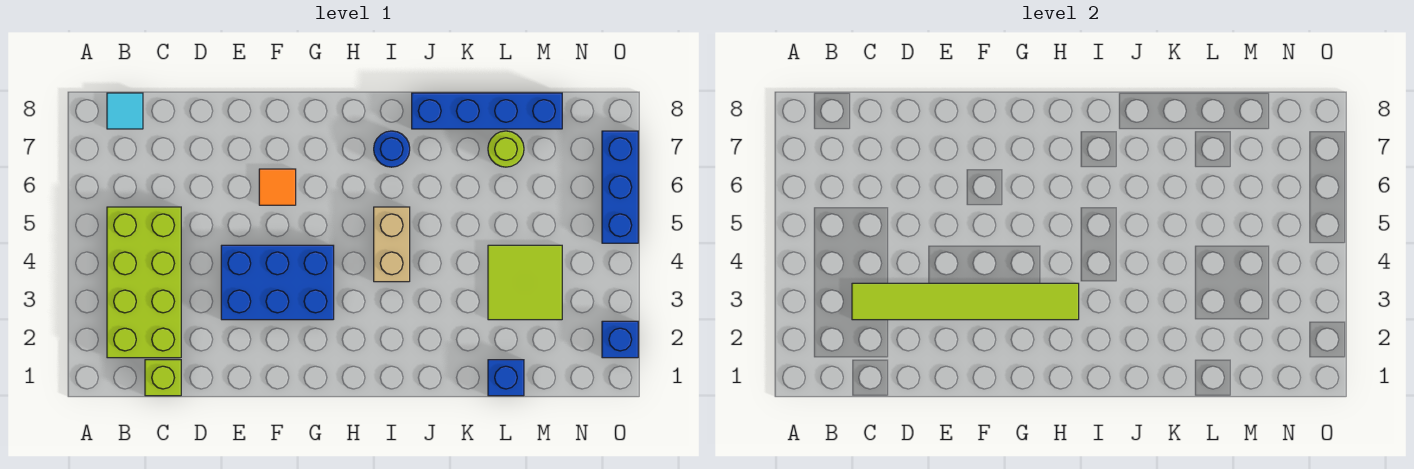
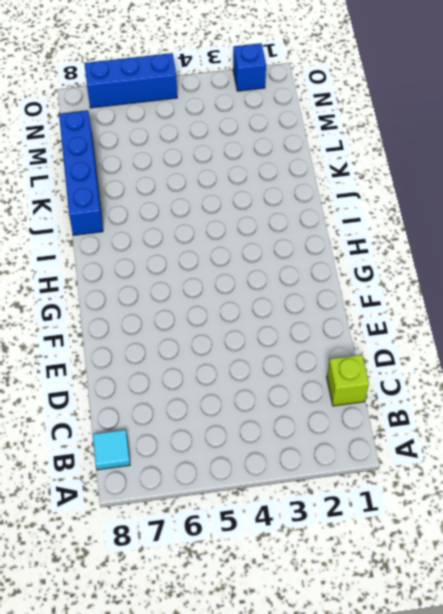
none -> lime brick B2:C5 level 1
none -> blue brick E3:G4 level 1
none -> orange tile F6 level 1

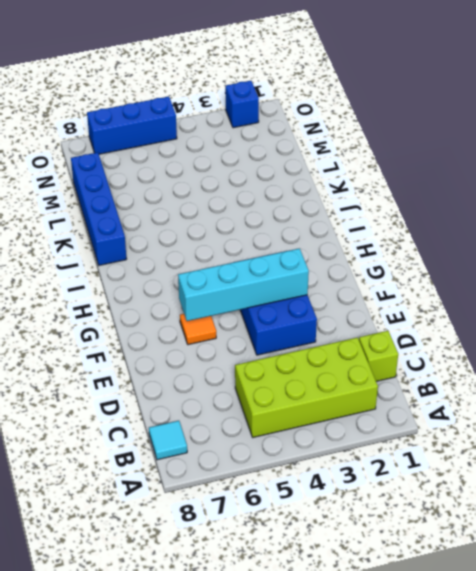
cyan brick F3:F6 level 2 -> lime tile C3:H3 level 2
none -> tan brick I4:I5 level 1
none -> blue round brick I7 level 1
none -> blue brick L1 level 1

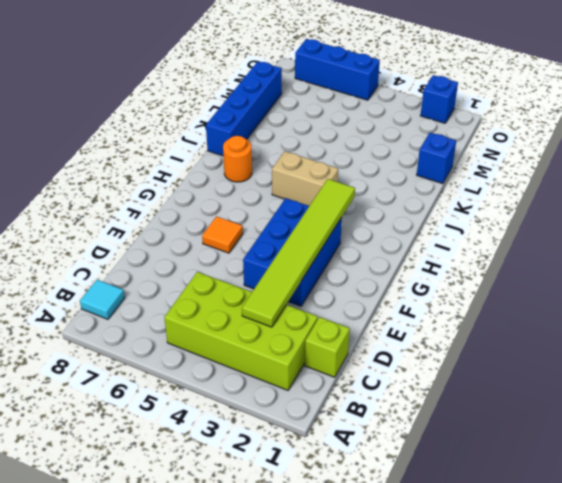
orange round brick I7 level 1 -> blue round brick I7 level 1
none -> lime tile L3:M4 level 1
none -> lime round brick L7 level 1

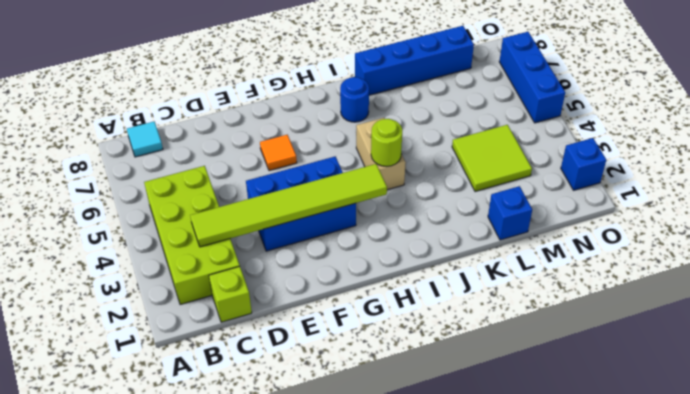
lime round brick I4 level 2 -> lime round brick L7 level 1

